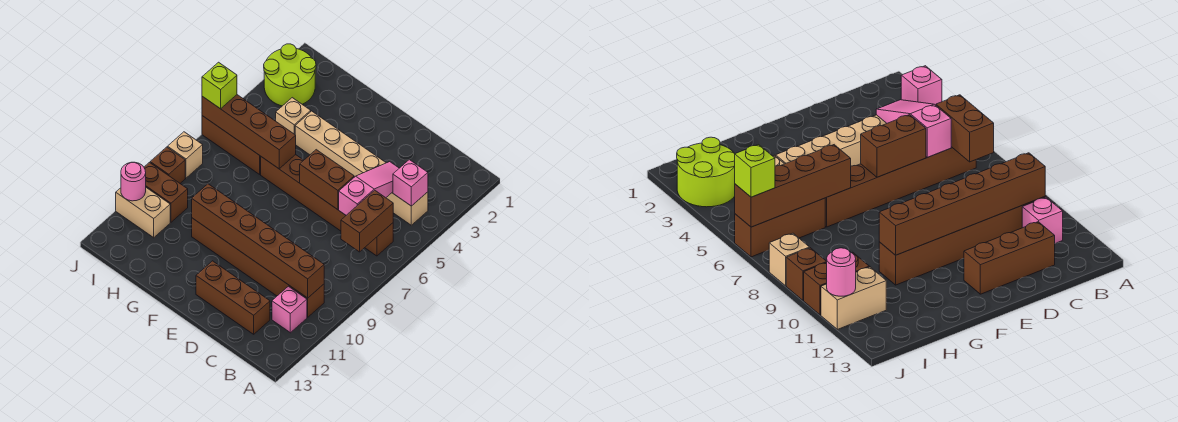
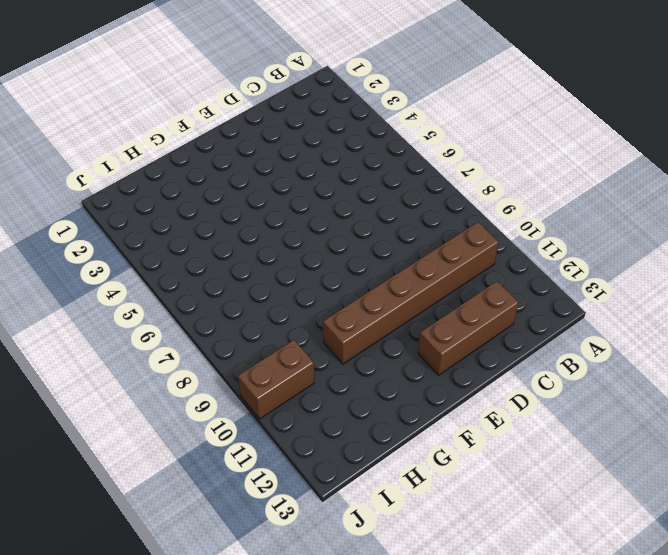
none -> tan brick B4:G4 level 1
none -> brown brick B6:G6 level 1
none -> pink brick B11 level 1

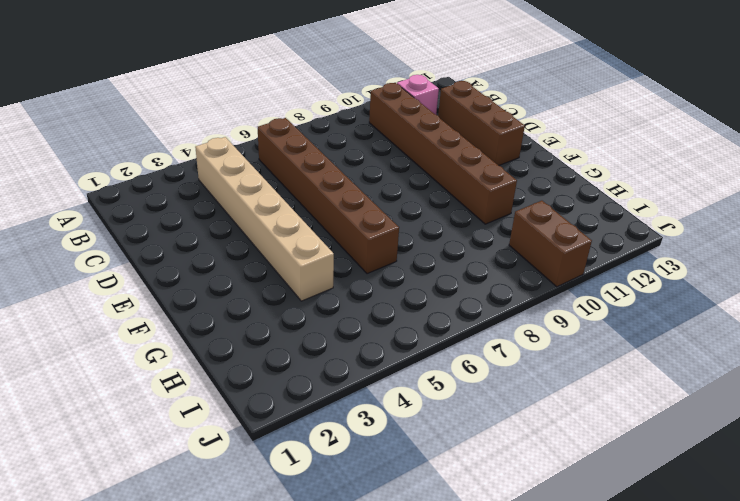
none -> tan brick H4 level 1
none -> brown brick H6:J6 level 1
none -> lime round brick I2:J3 level 1

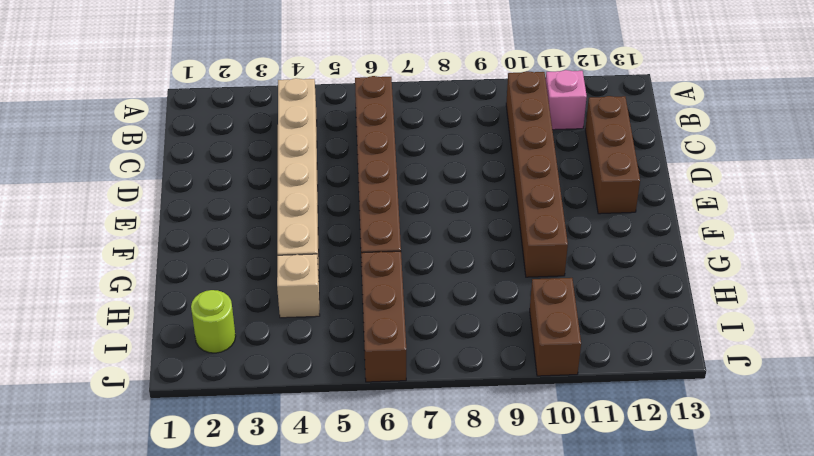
lime round brick I2 level 1 -> lime round brick I2:J3 level 1
none -> tan brick I11:J11 level 1
none -> tan brick J8 level 1
none -> brown brick J9 level 1

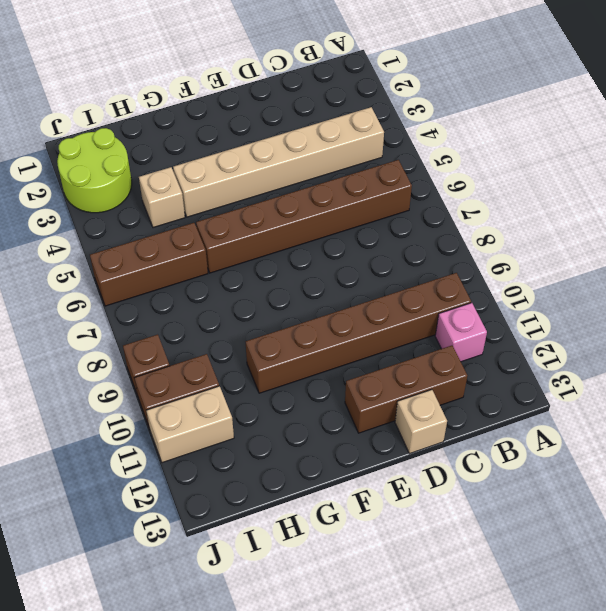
tan brick D13 level 1 -> tan brick J8 level 1
none -> pink brick B4 level 2
none -> brown brick B6:B7 level 2
none -> brown brick B10:G10 level 2

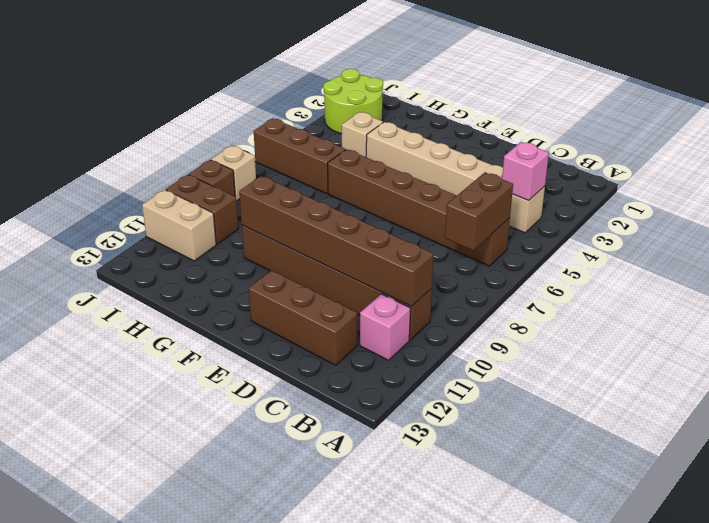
none -> pink slope C4:C6 level 2 top 6
none -> brown brick D6:E6 level 2
none -> brown brick G6:J6 level 2

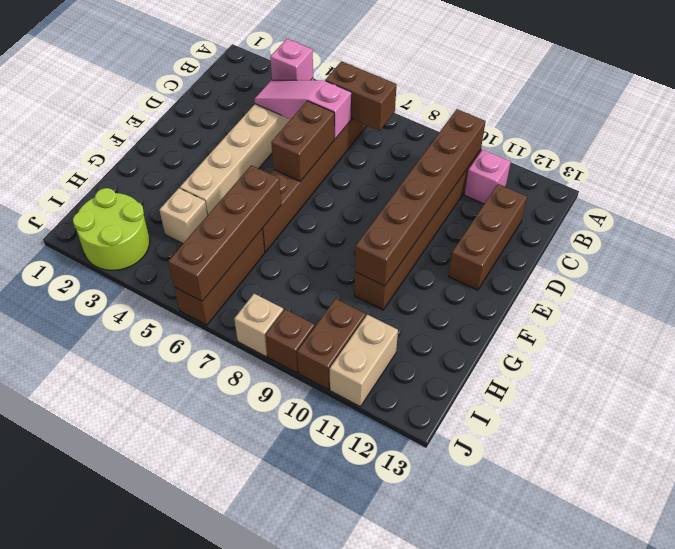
none -> pink round brick J11 level 2
none -> lime brick J6 level 3

